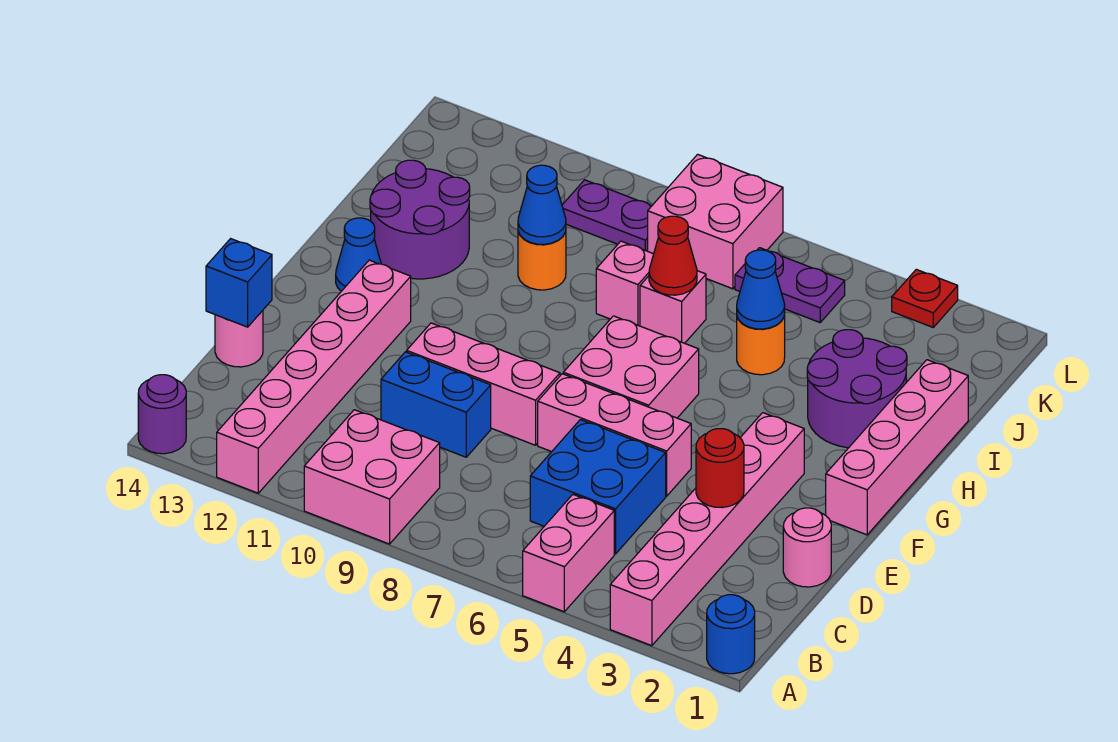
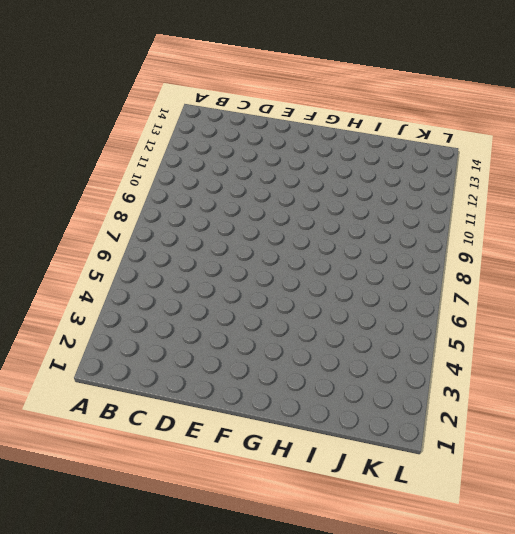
none -> blue round brick A1 level 1
none -> pink brick A3:F3 level 1
none -> pink brick A5:B5 level 1
none -> pink brick A9:B10 level 1

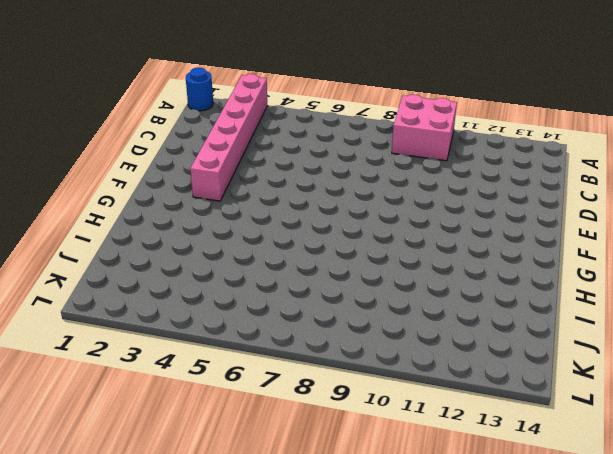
none -> pink brick A5:B5 level 1
none -> pink brick A12:F12 level 1
none -> purple round brick A14 level 1
none -> blue brick C5:D6 level 1

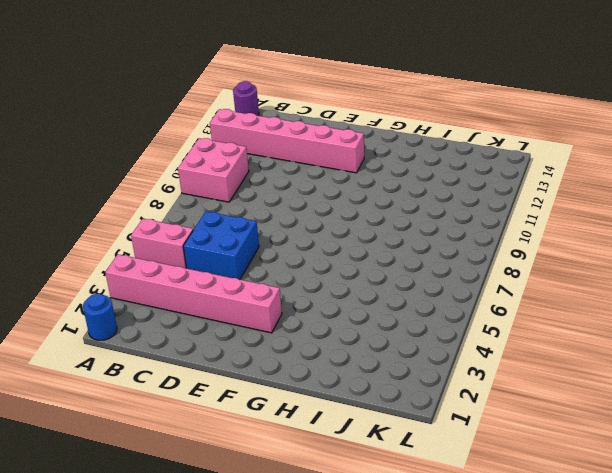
none -> pink round brick D1 level 1
none -> blue brick D9:D10 level 1
none -> pink round brick D14 level 1
none -> pink brick E5:E7 level 1

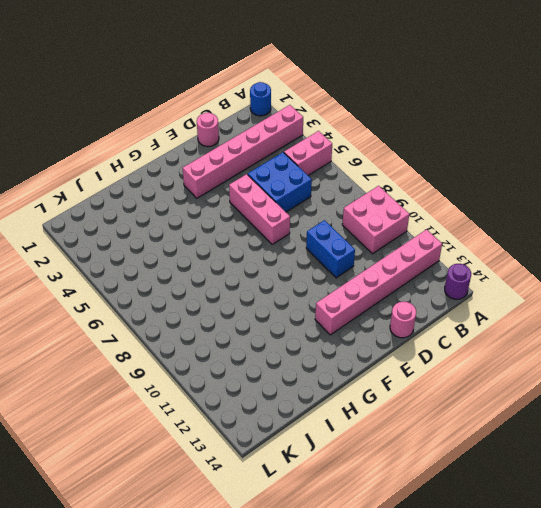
none -> pink brick E8:E10 level 1
none -> pink brick F1:I1 level 1
none -> pink brick F6:G7 level 1
none -> blue cone G13 level 1

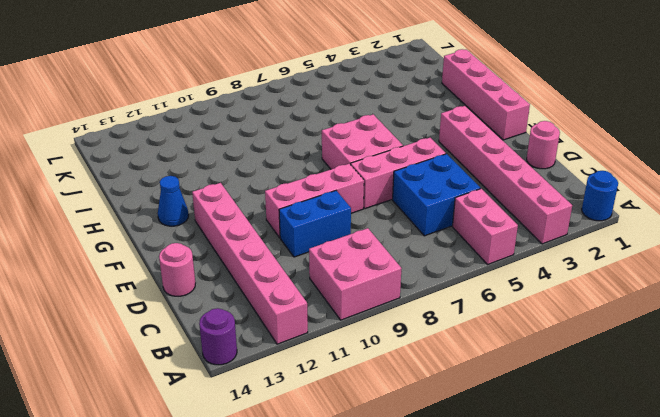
none -> purple round brick H2:I3 level 1
none -> purple round brick H12:I13 level 1
none -> orange round brick I5 level 1
none -> pink brick I7 level 1

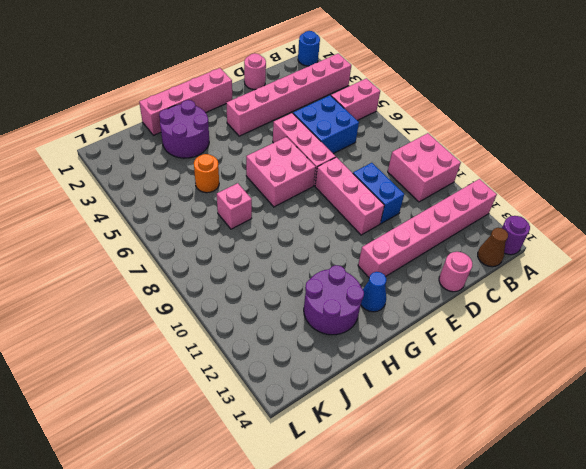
brown cone B14 level 1 -> none
none -> pink brick I8 level 1
none -> orange round brick I10 level 1
none -> purple plate K5:K6 level 1
none -> pink brick K7:L8 level 1

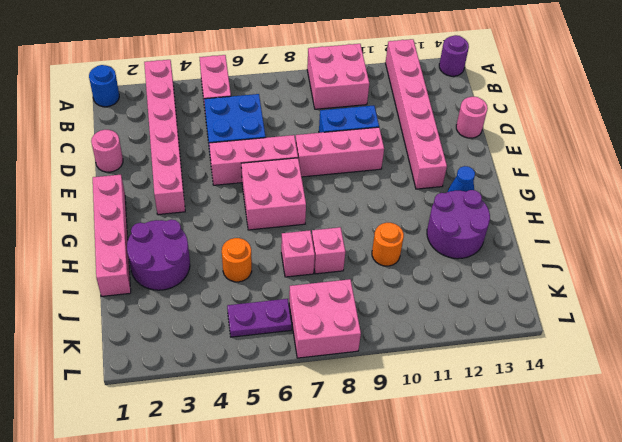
none -> purple plate K9:K10 level 1
none -> red plate L3 level 1
none -> red round brick D3 level 2
none -> blue brick D14 level 2

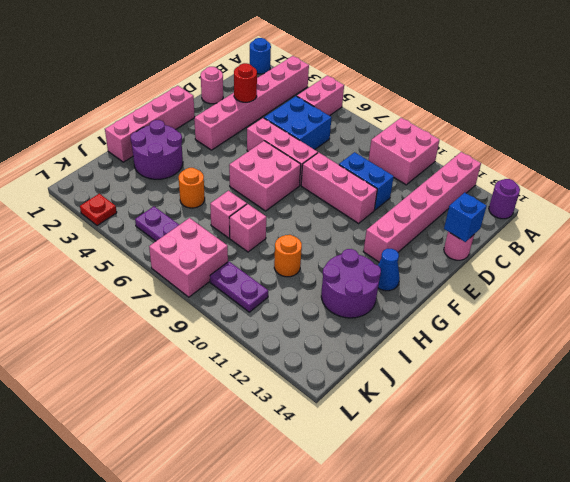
none -> blue cone I5 level 2
none -> red cone I7 level 2
none -> blue cone I10 level 2

